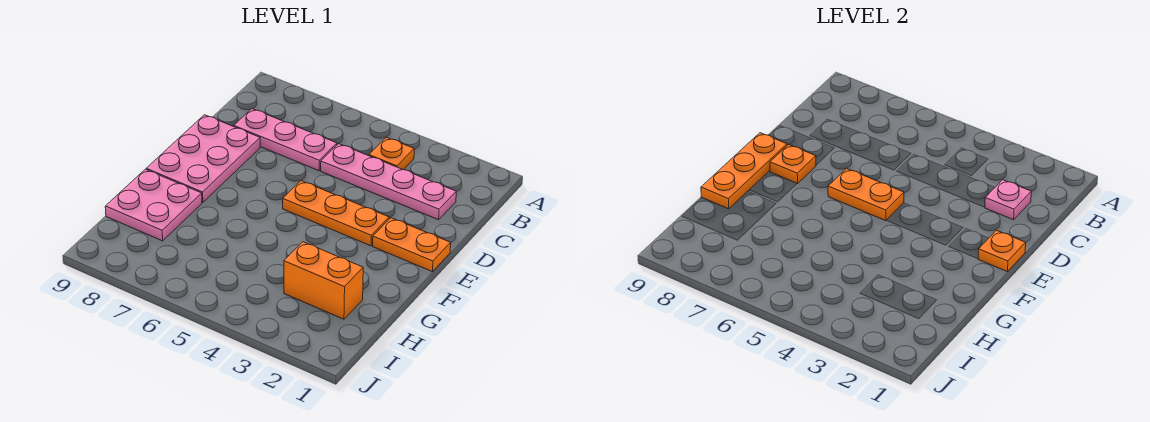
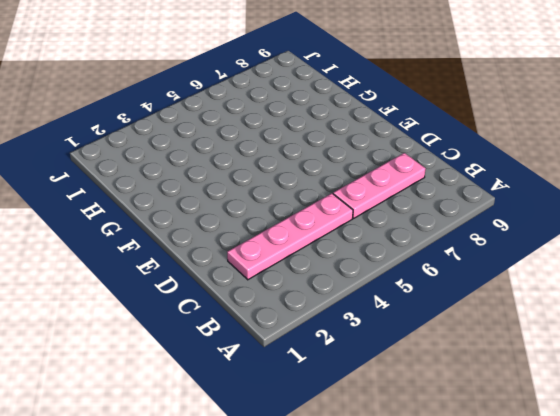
none -> orange plate B4 level 1
none -> pink plate D8:F9 level 1
none -> orange plate E1:E2 level 1

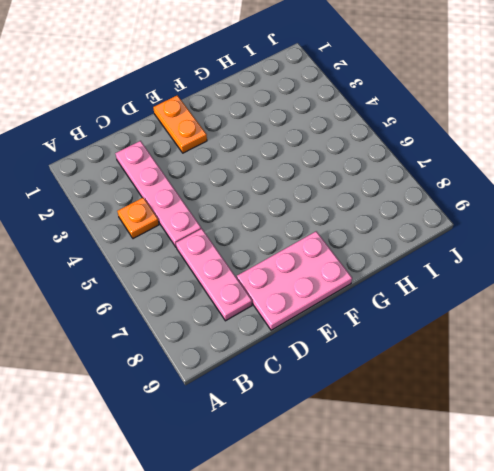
none -> orange plate E3:E5 level 1
none -> pink plate G8:H9 level 1
none -> orange brick H2:H3 level 1

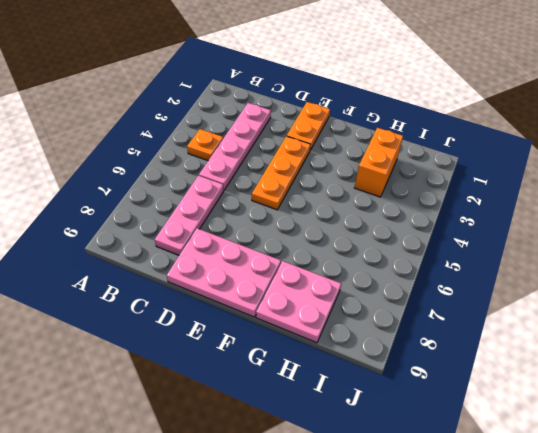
none -> pink plate C2 level 2
none -> orange plate E1 level 2
none -> orange plate E5:E6 level 2

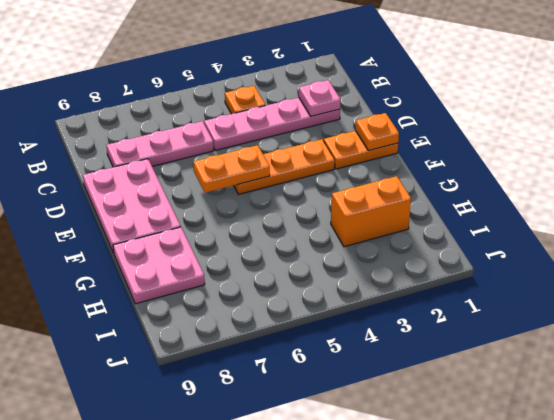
none -> orange plate E8 level 2
none -> orange plate E9:G9 level 2

